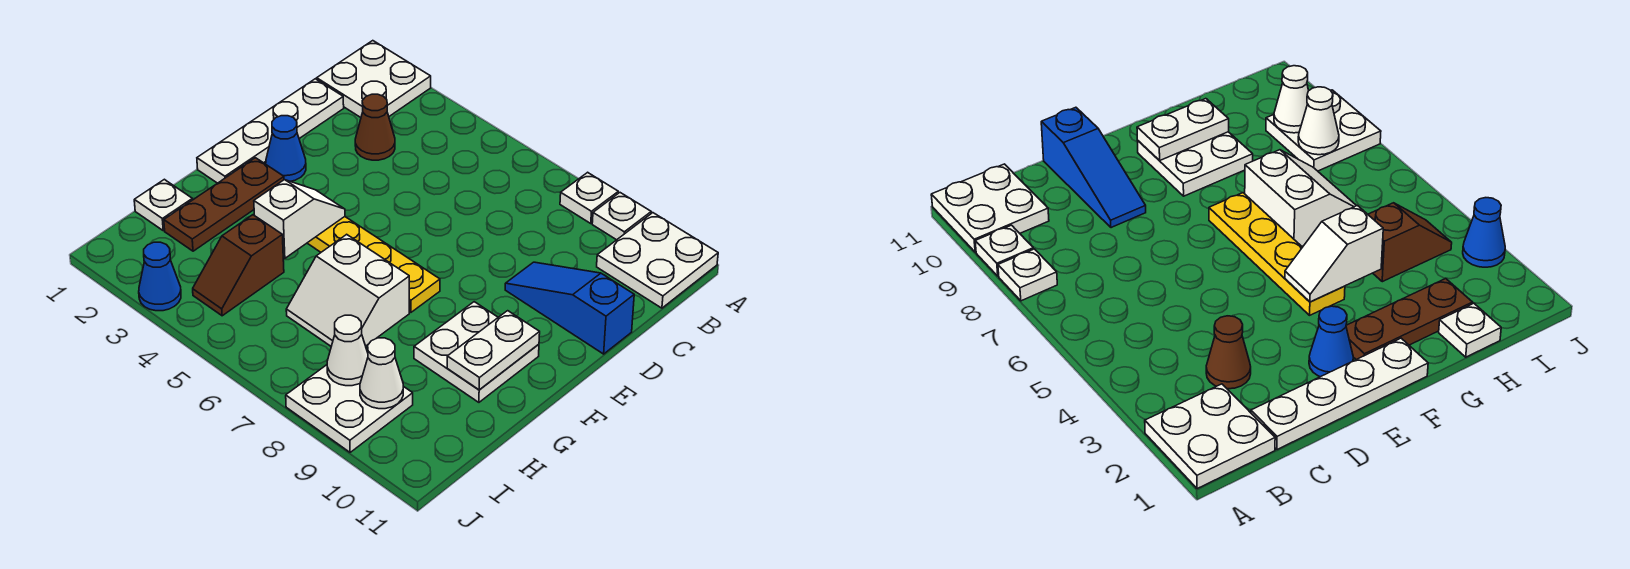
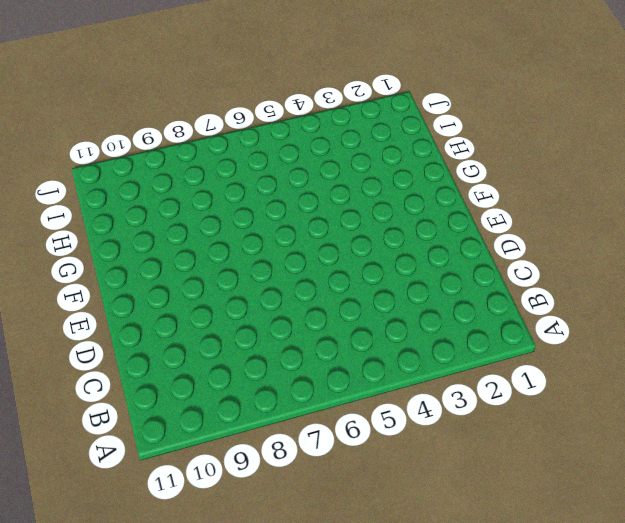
none -> white plate A1:B2 level 1
none -> white plate A8 level 1
none -> white plate A9 level 1

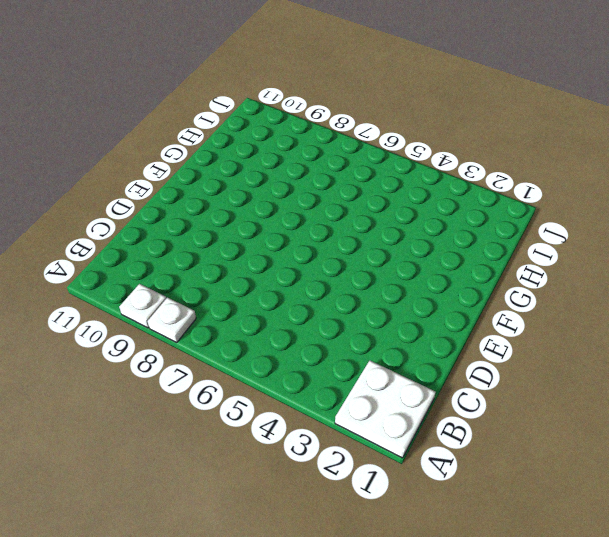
none -> white plate A10:B11 level 1
none -> white plate C1:F1 level 1
none -> brown cone C3 level 1

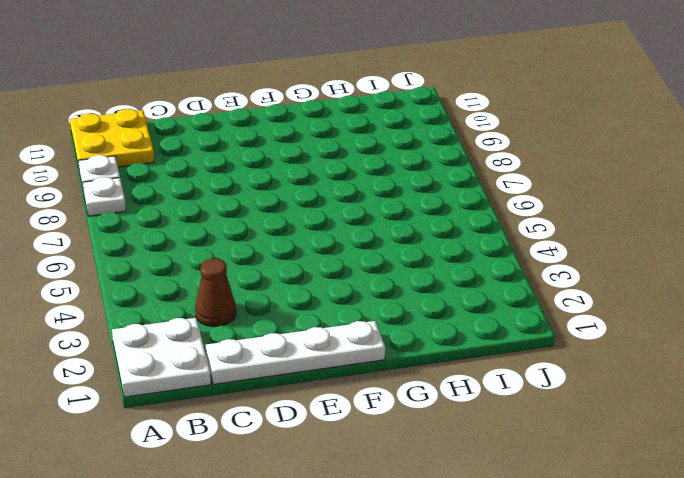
yellow plate A10:B11 level 1 -> white plate A10:B11 level 1
none -> blue slope D9:D11 level 1 top 11
none -> blue cone E2 level 1
none -> brown plate F2:H2 level 1

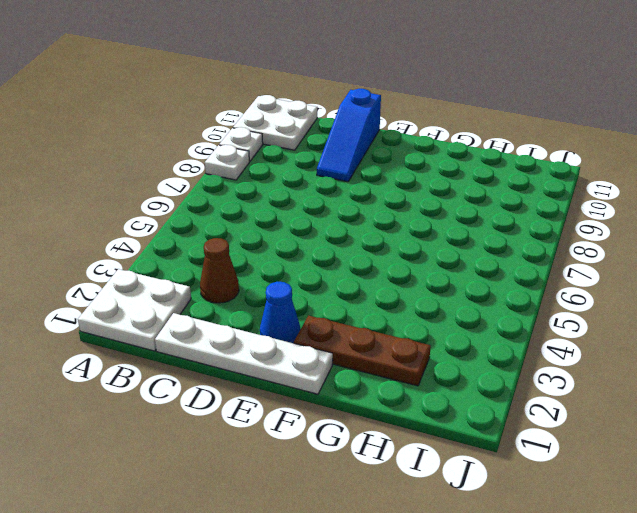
none -> yellow plate F4:F7 level 1
none -> white plate F9:G10 level 1
none -> white slope G6:H7 level 1 top G

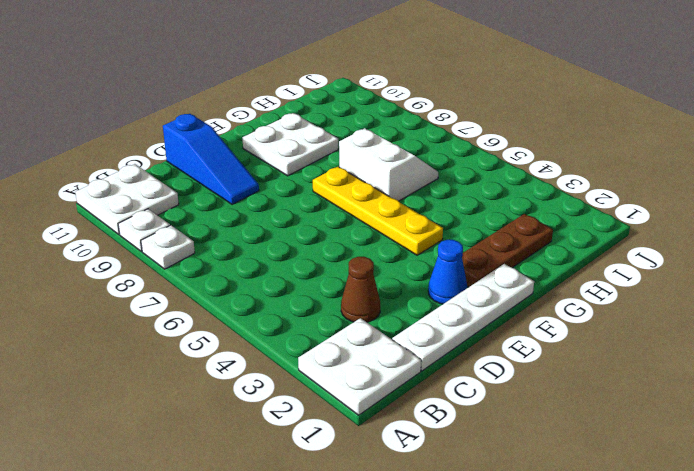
none -> white plate H1 level 1
none -> brown slope H4:I4 level 1 top H
none -> white plate I8:J9 level 1

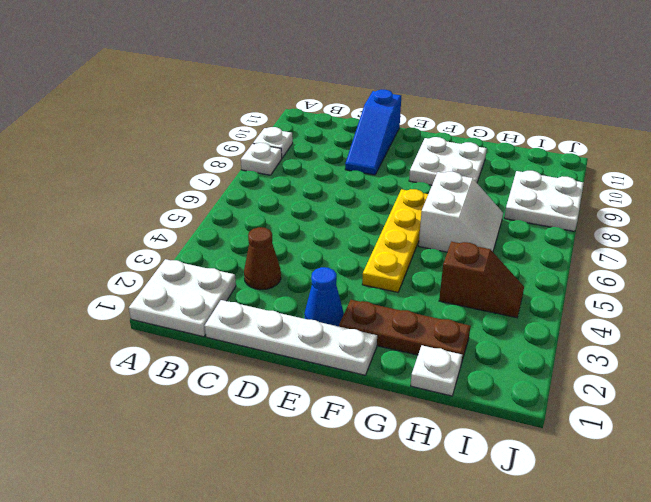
none -> white plate A10:B11 level 1
none -> blue cone J3 level 1
none -> white slope F4:G4 level 2 top G

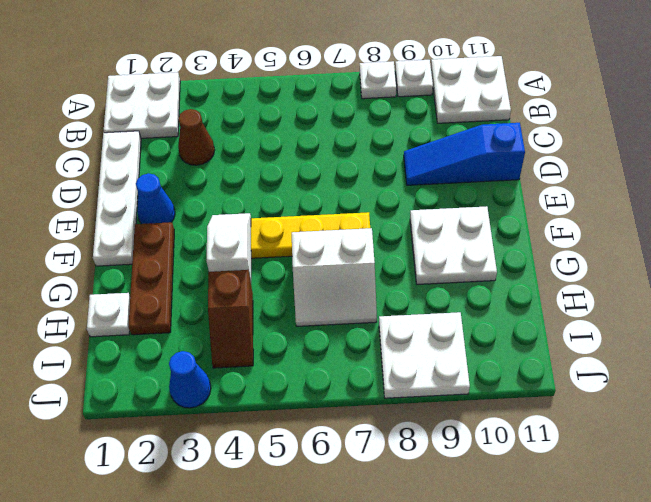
none -> white plate F10:G10 level 2
none -> white cone I8 level 2
none -> white cone I9 level 2

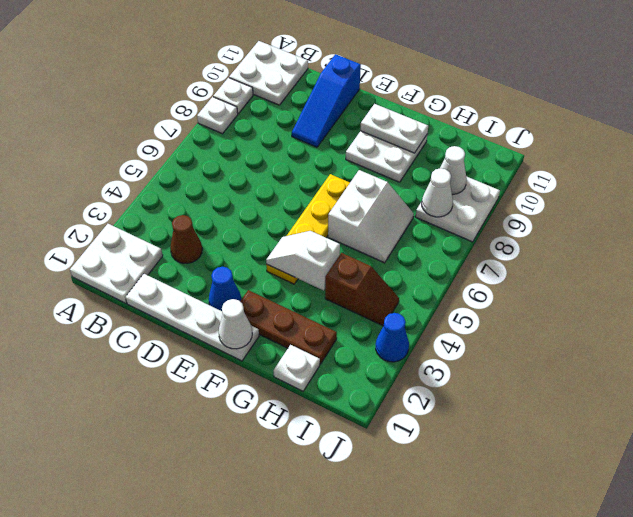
white cone F1 level 2 -> none

